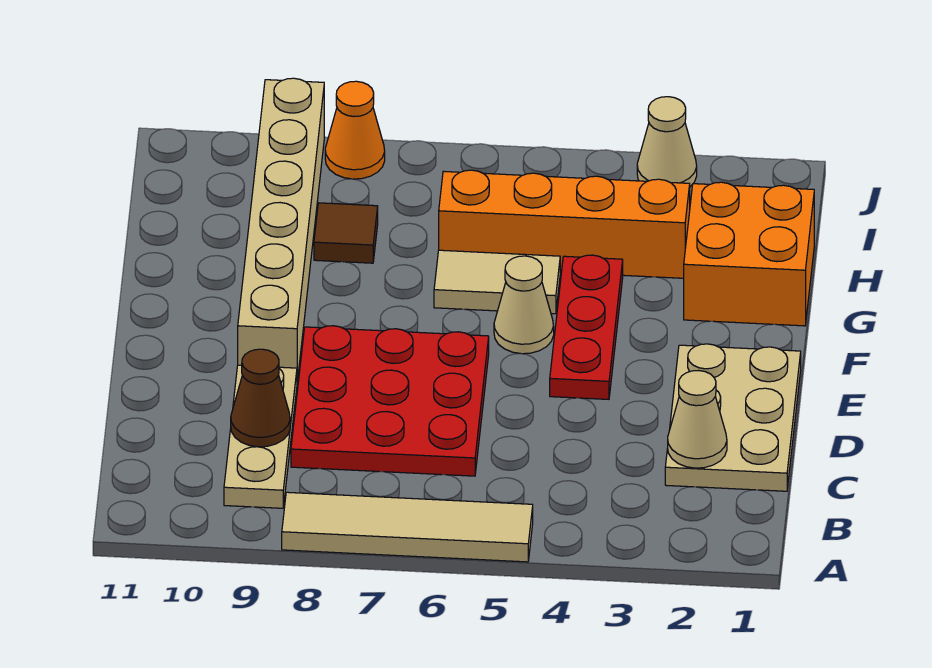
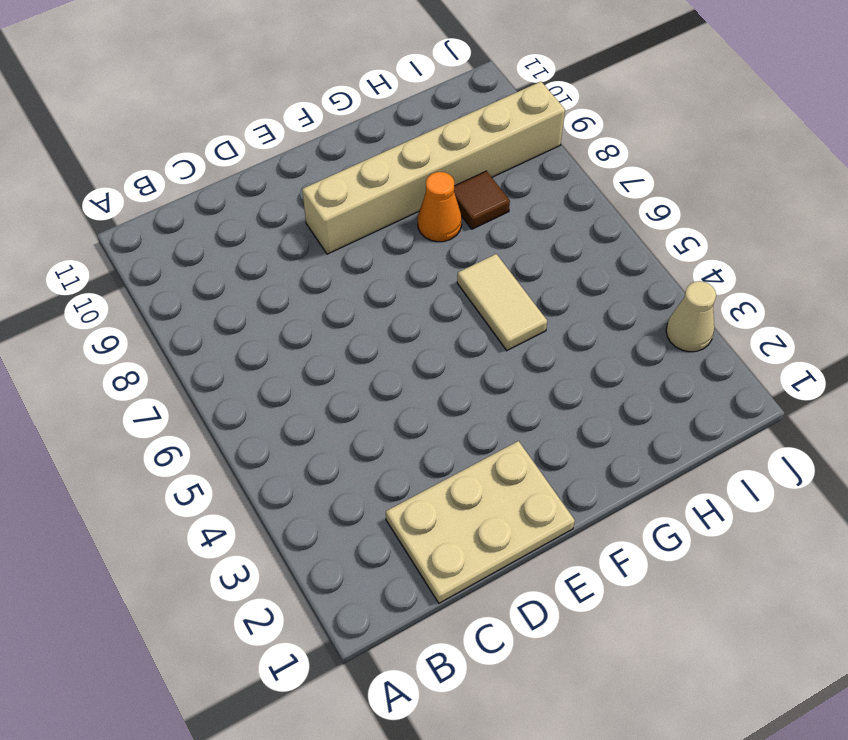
orange cone G8 level 1 -> orange cone J8 level 1
none -> tan tile A5:A8 level 1
none -> tan plate B9:D9 level 1
none -> red plate C6:E8 level 1

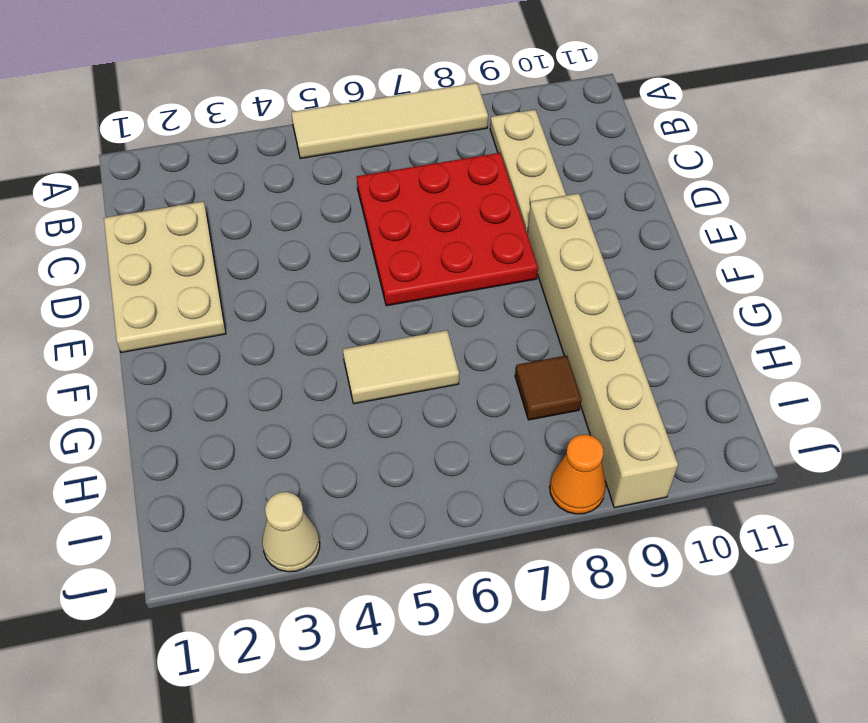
none -> red plate E4:G4 level 1
none -> tan cone F5 level 1
none -> orange brick G1:H2 level 1

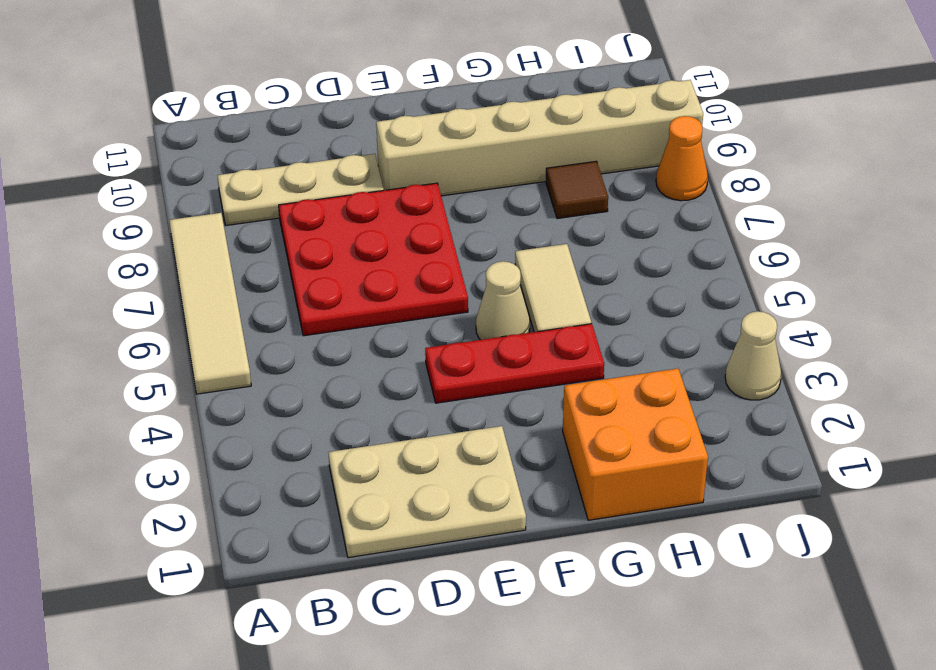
none -> orange brick H3:H6 level 1
none -> tan cone C2 level 2
none -> brown cone C9 level 2

